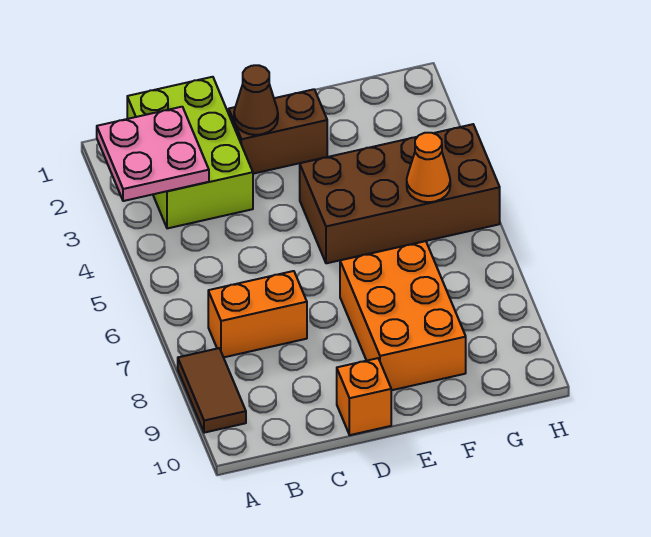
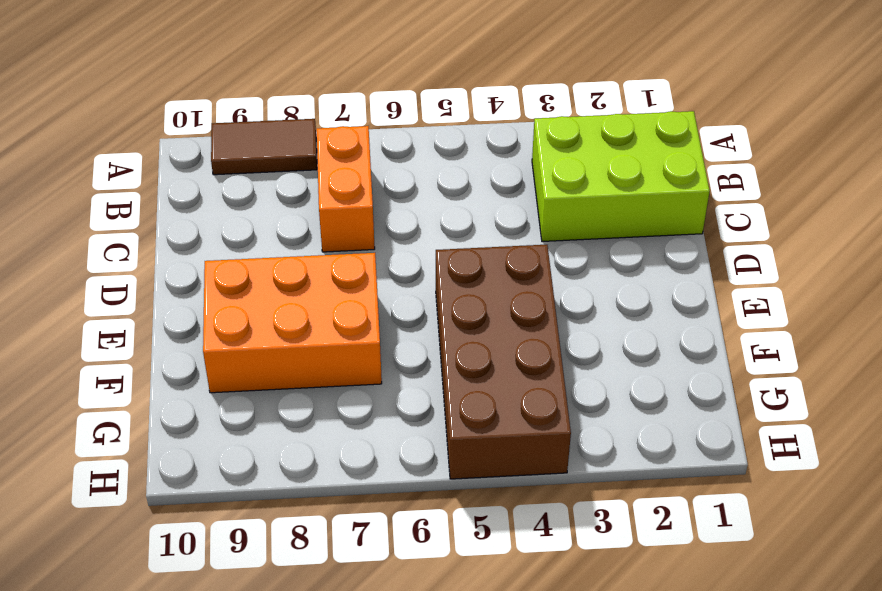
none -> brown brick D2:E2 level 1
none -> orange brick D10 level 1

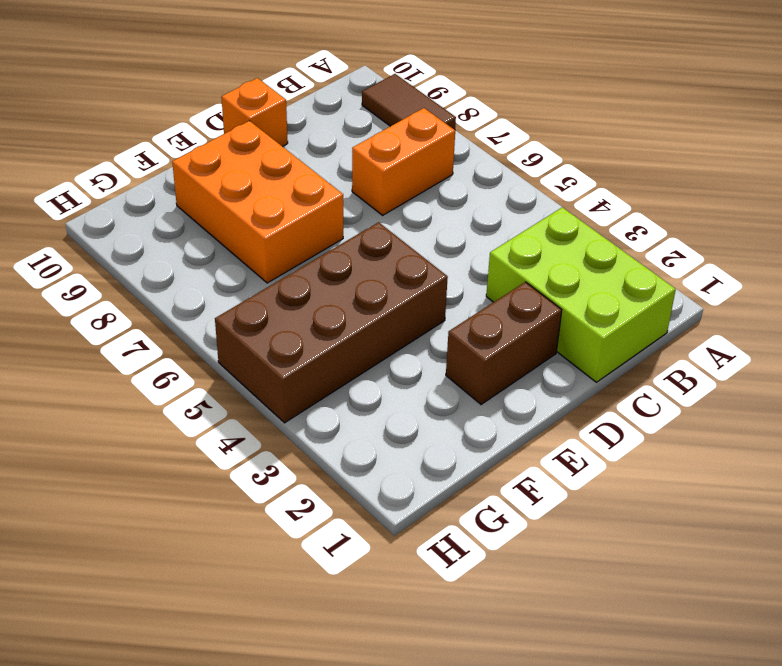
none -> pink plate A2:B3 level 2
none -> brown cone D2 level 2

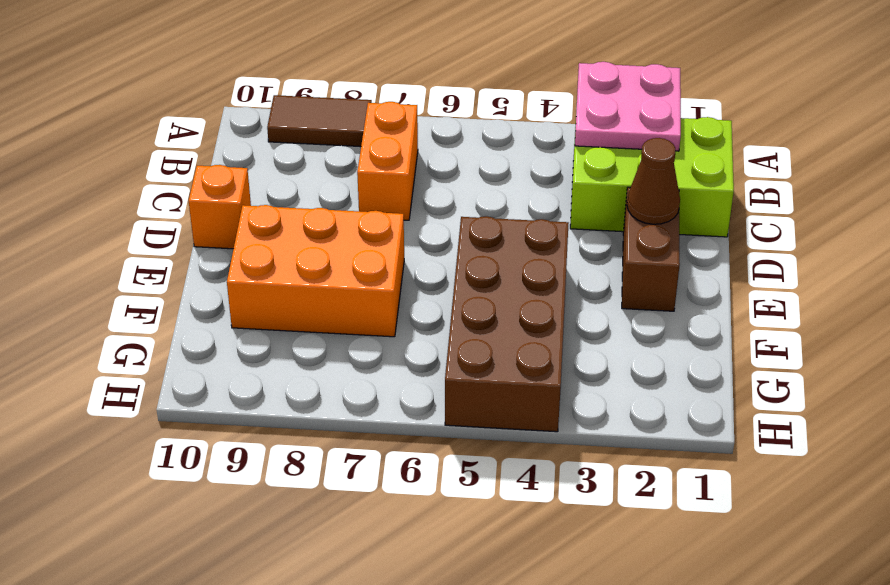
none -> orange cone G5 level 2

